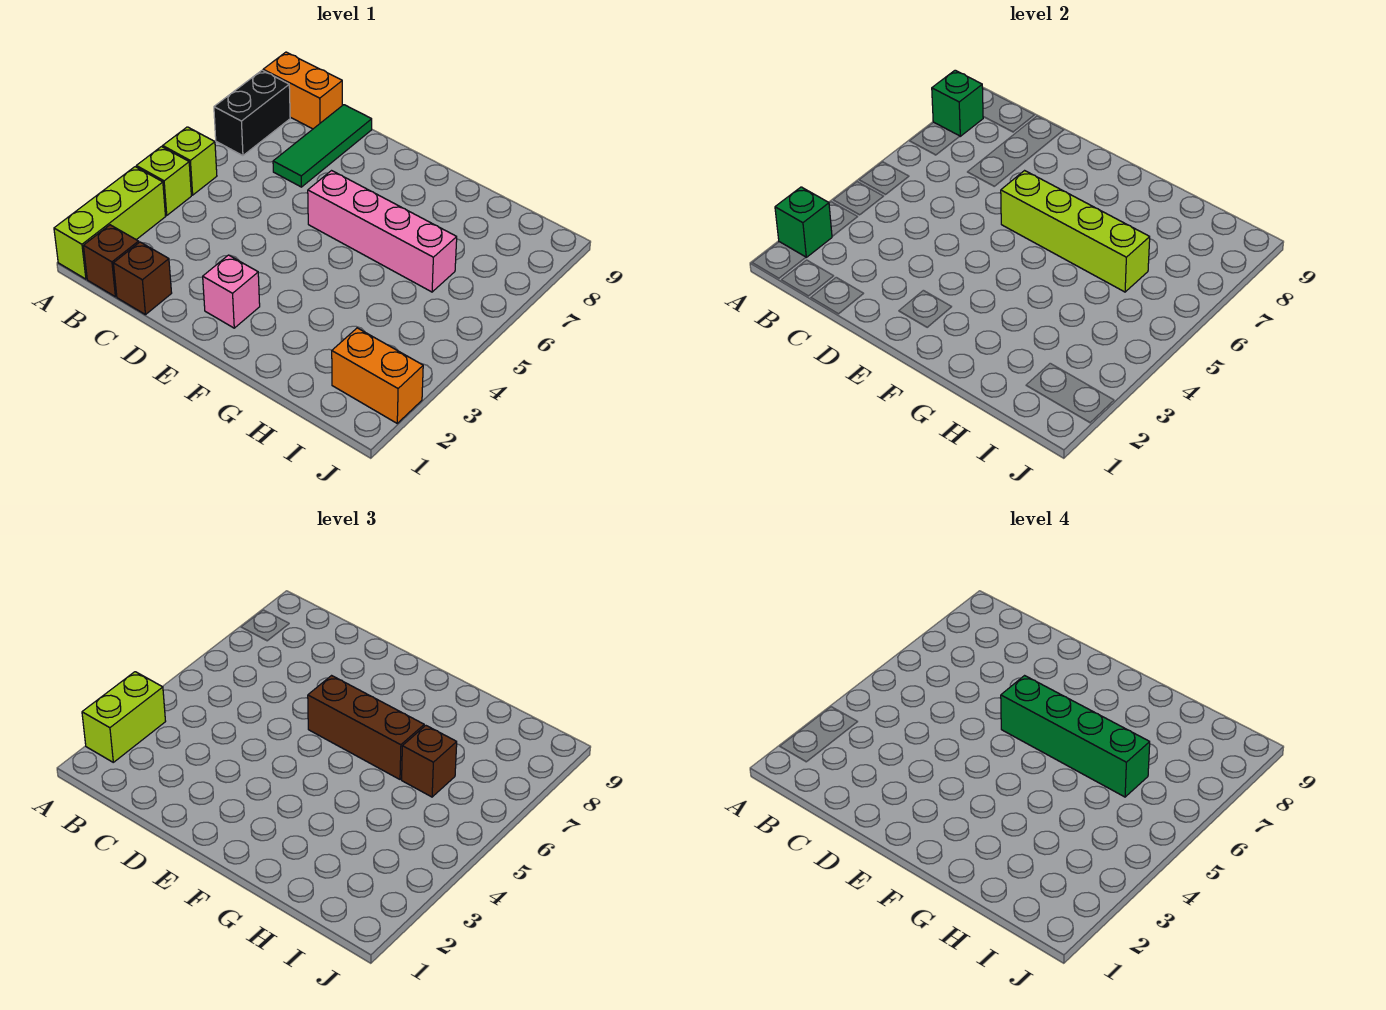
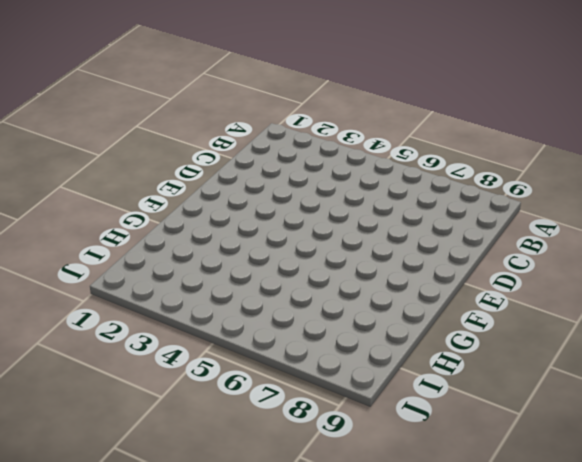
none -> lime brick A1:A3 level 1
none -> lime brick A4 level 1
none -> lime brick A5 level 1

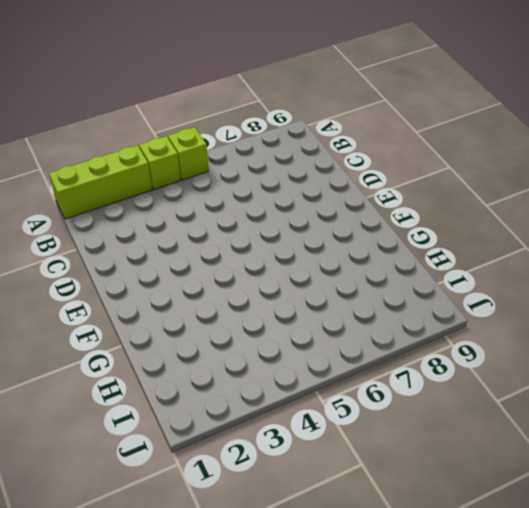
none -> black brick A7:A8 level 1
none -> orange brick A9:B9 level 1
none -> brown brick B1 level 1

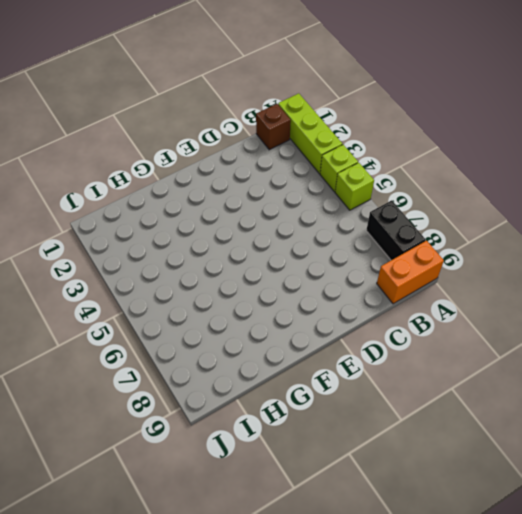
none -> brown brick C1 level 1
none -> green tile C7:C9 level 1
none -> pink brick E2 level 1

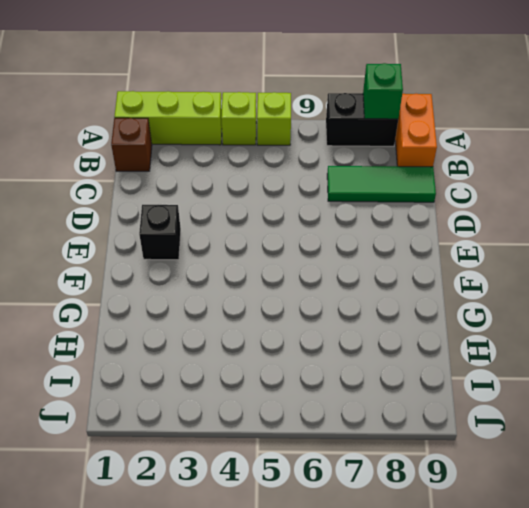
black brick E2 level 1 -> pink brick E2 level 1
none -> brown brick C1 level 1
none -> pink brick E6:H6 level 1
none -> orange brick I2:J2 level 1

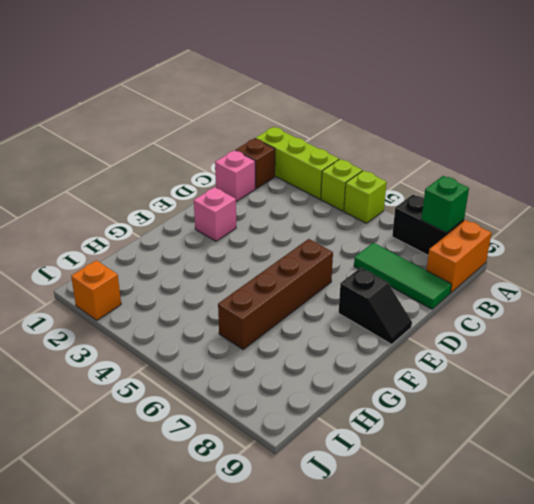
pink brick C1 level 1 -> brown brick C1 level 1
brown brick E6:H6 level 1 -> pink brick E6:H6 level 1
black slope E8:E9 level 1 top 8 -> none
orange brick J2 level 1 -> orange brick I2:J2 level 1
none -> green brick A2 level 2
none -> lime brick E6:H6 level 2
none -> lime brick A2:A3 level 3

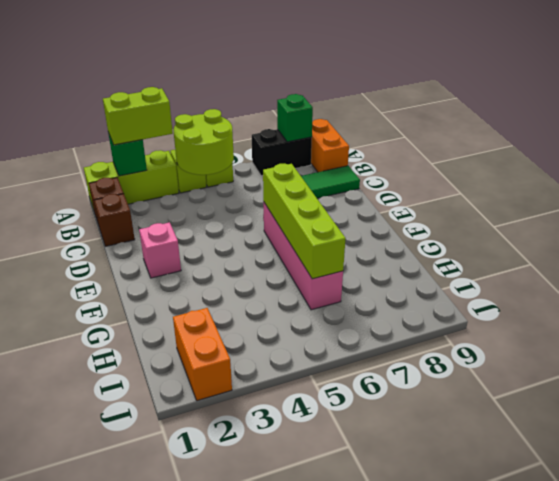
lime round brick A4:B5 level 2 -> none
none -> brown brick E6:G6 level 3
none -> brown brick H6 level 3
none -> green brick E6:H6 level 4

